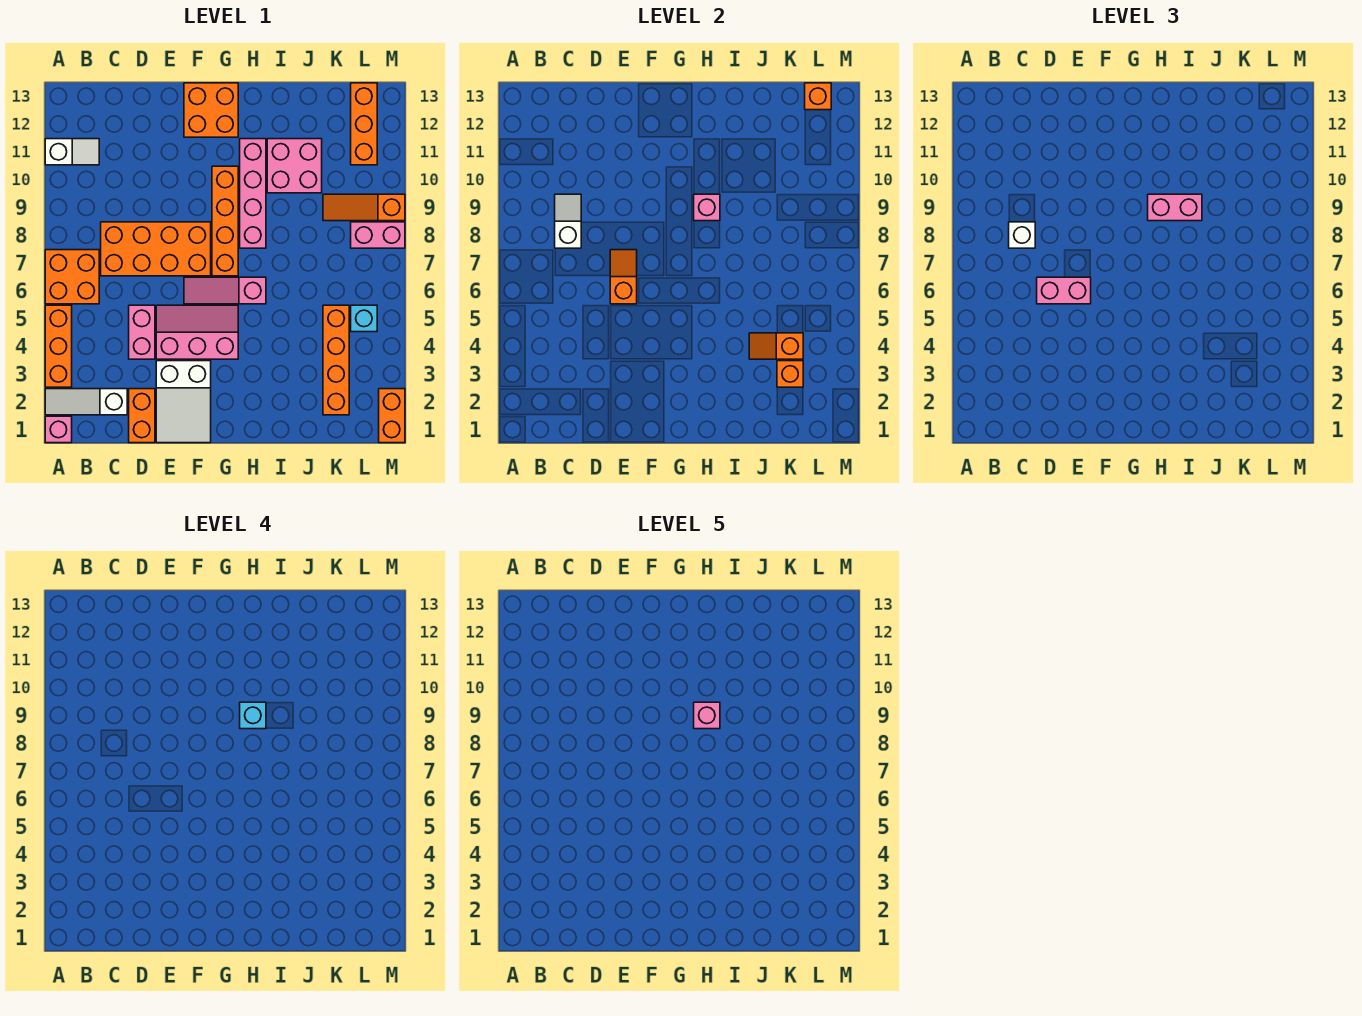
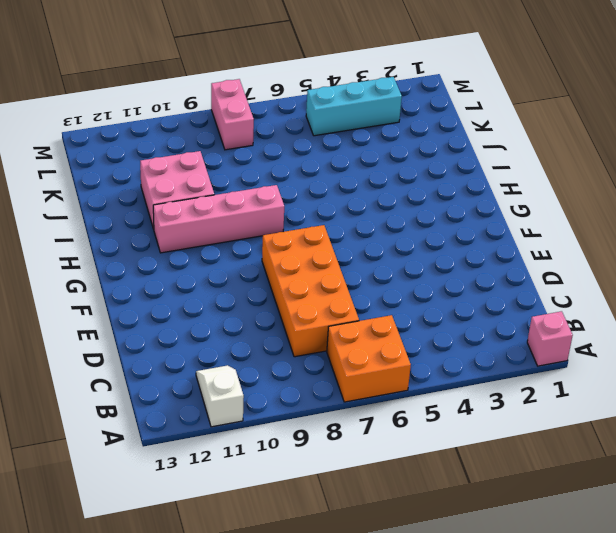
cyan brick L3:L5 level 1 -> cyan brick L5 level 1
none -> white slope A2:C2 level 1 top C
none -> orange brick A3:A5 level 1
none -> orange brick D1:D2 level 1
none -> pink brick D4:D5 level 1

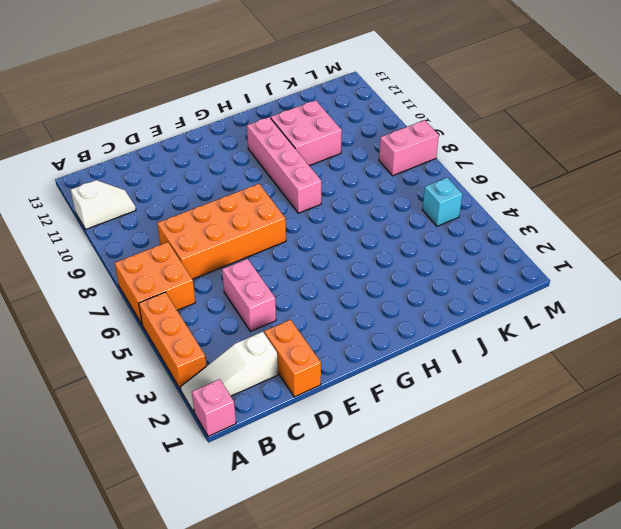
none -> white slope E1:F3 level 1 top 3
none -> pink slope E4:G5 level 1 top 4
none -> pink slope F6:H6 level 1 top H
none -> orange brick F12:G13 level 1

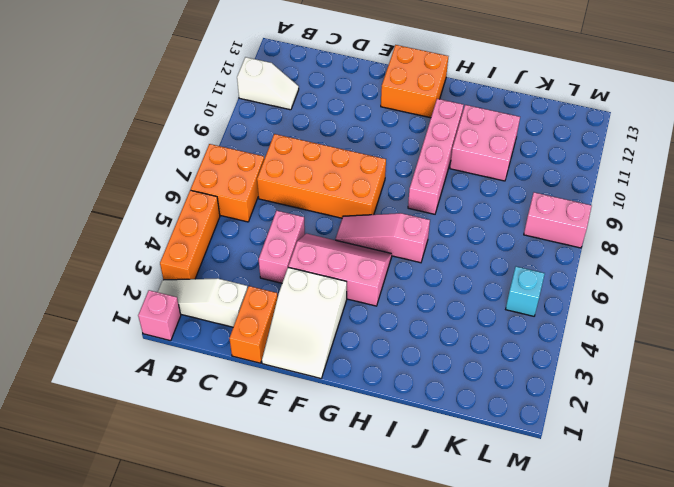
none -> orange brick G7:G10 level 1
none -> orange brick K2:K5 level 1
none -> orange slope K9:M9 level 1 top M
none -> orange brick L11:L13 level 1

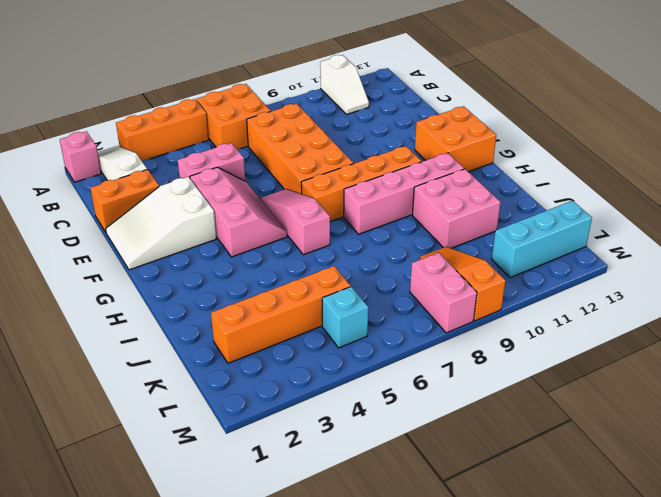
cyan brick L11:L13 level 1 -> orange brick L11:L13 level 1
none -> orange brick M1:M2 level 1
none -> white slope C8:C9 level 2 top 8
none -> orange slope E6:E7 level 2 top 6
none -> pink brick H9 level 2

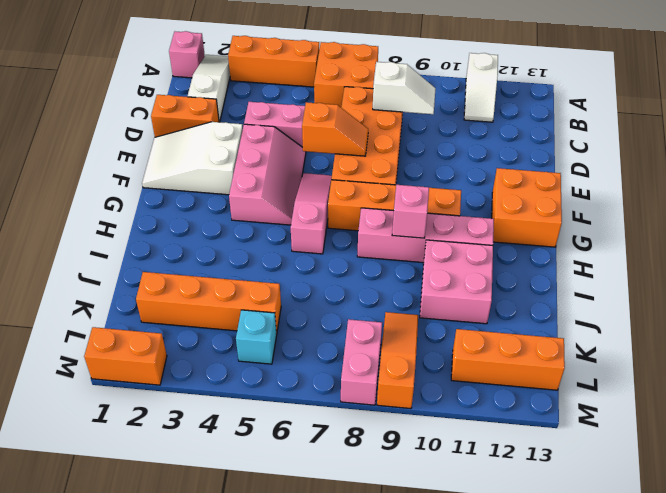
none -> orange slope J4:K4 level 2 top K
none -> orange brick K3 level 2
none -> orange brick L13 level 2
none -> white brick C8 level 3

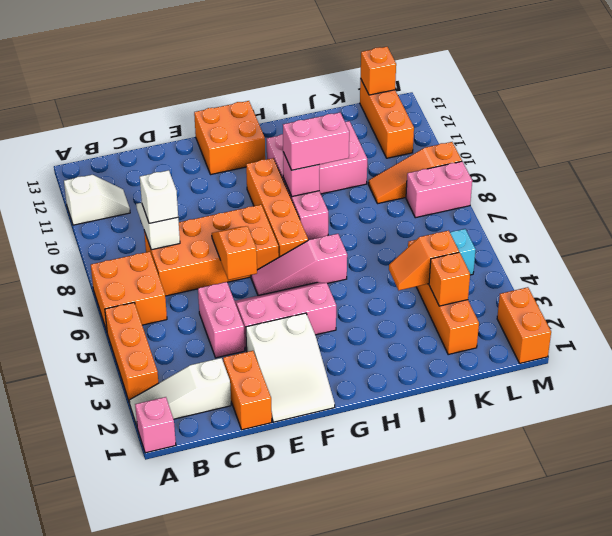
none -> pink brick D6:E6 level 3
none -> cyan brick H9 level 4
none -> pink brick H9 level 5

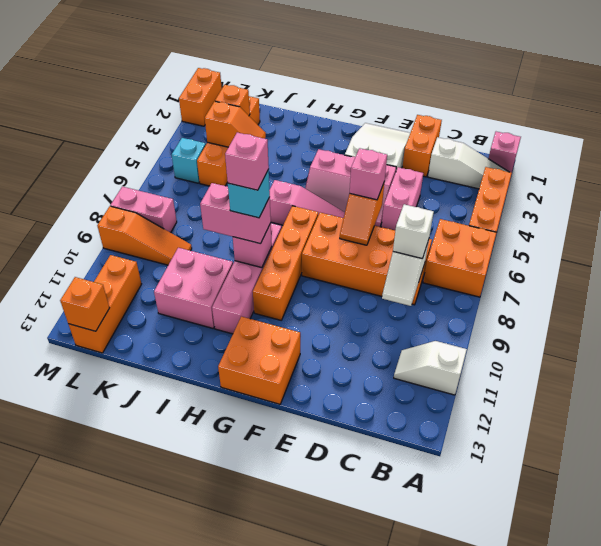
pink brick E6 level 3 -> pink brick D6:E6 level 3

